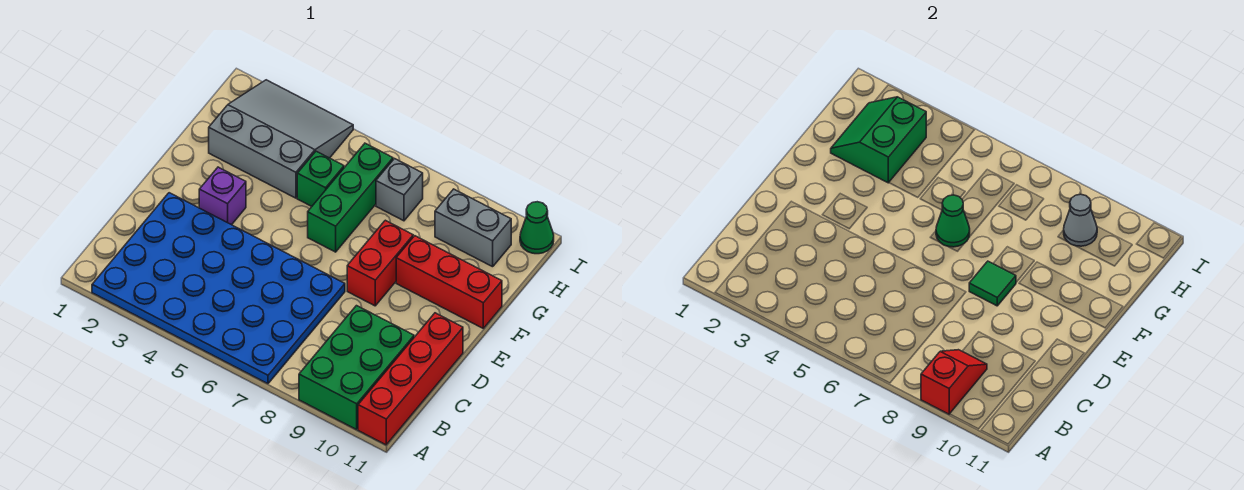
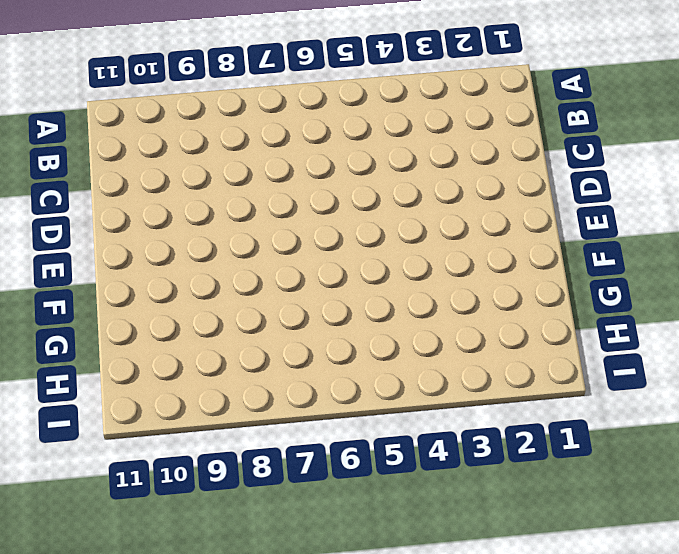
none -> blue plate A2:D7 level 1
none -> green brick A9:C10 level 1
none -> red brick A11:D11 level 1

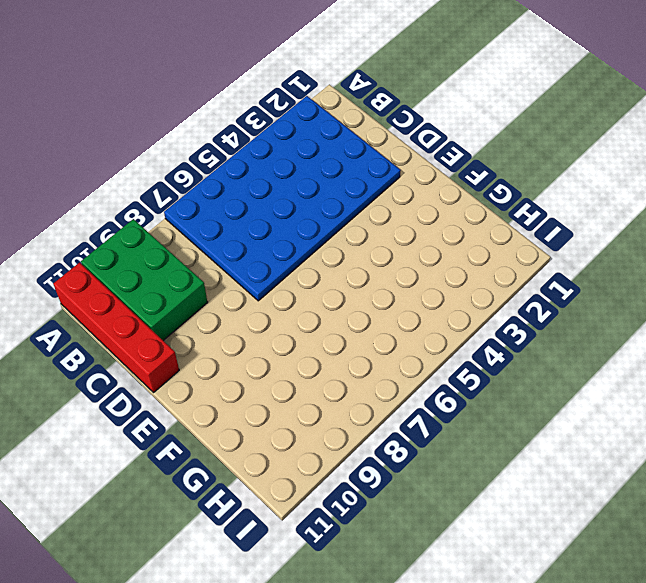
none -> purple brick E3 level 1
none -> red brick E8:F8 level 1
none -> green brick F6:H6 level 1

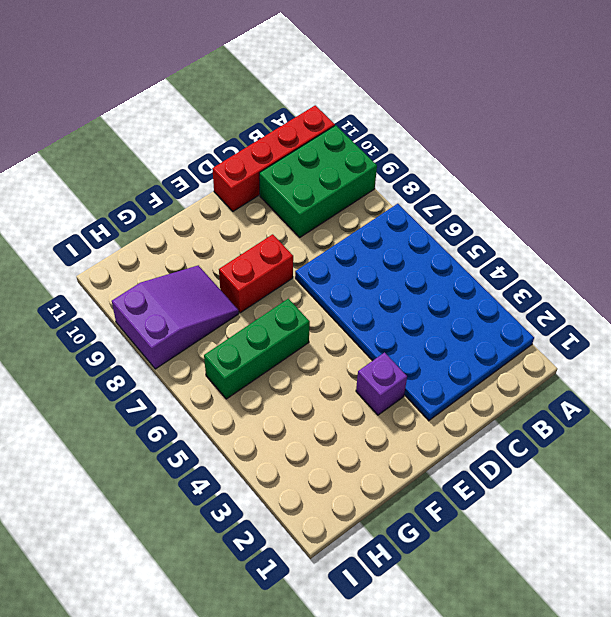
purple slope G8:I9 level 1 top I -> grey brick H9:H10 level 1
none -> red brick F9:F11 level 1
none -> grey slope G2:I4 level 1 top G
none -> green brick G5 level 1

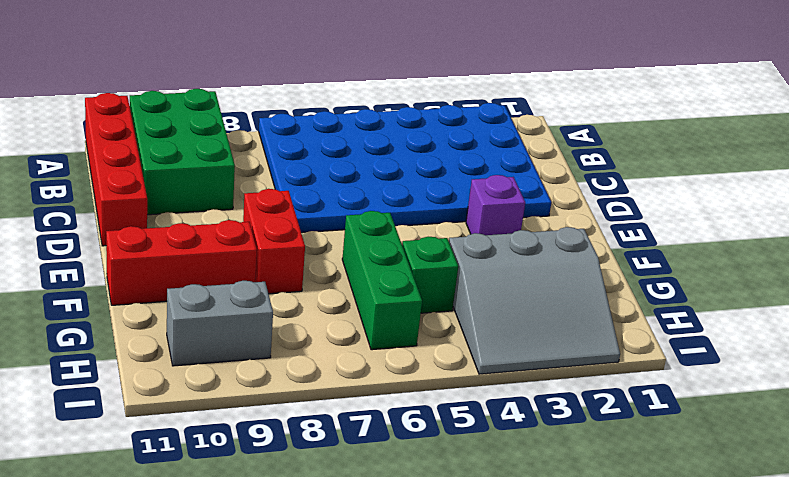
none -> grey brick H7 level 1
none -> green cone I11 level 1
none -> red slope A9:B9 level 2 top A

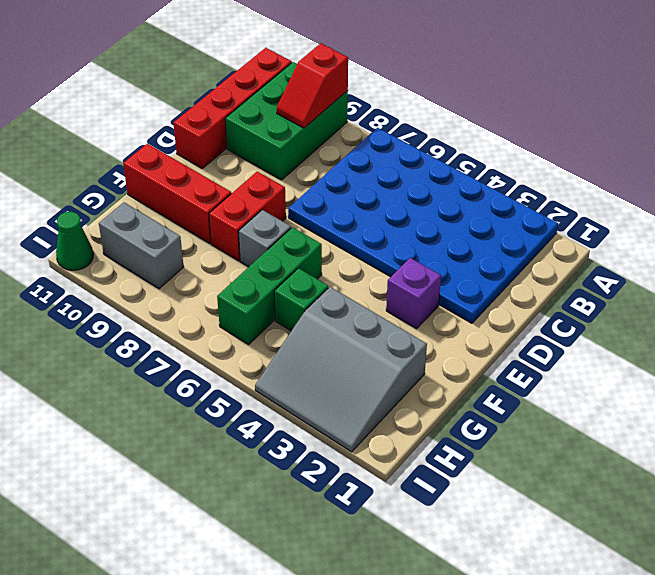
grey brick F7 level 1 -> grey brick H7 level 1
none -> green tile E8 level 2
none -> green cone F6 level 2
none -> green slope G2:H3 level 2 top 3

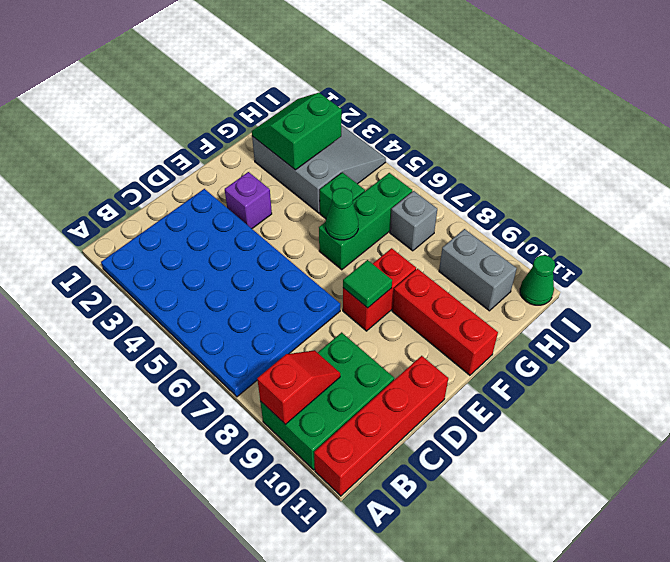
none -> grey cone H9 level 2

